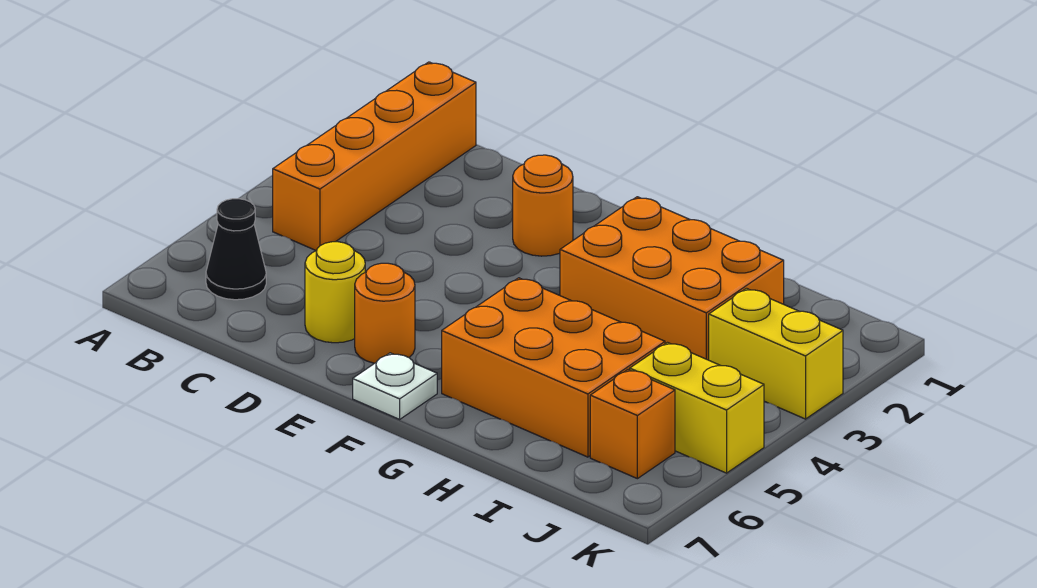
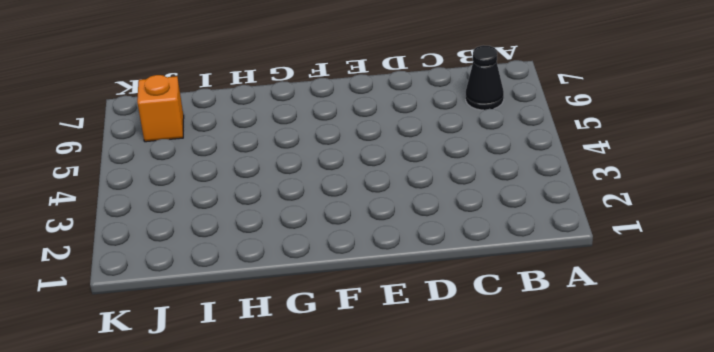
none -> orange brick B1:B4 level 1
none -> yellow round brick D6 level 1

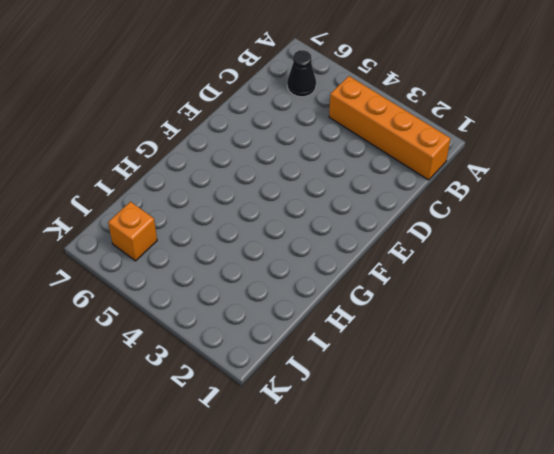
none -> yellow round brick D6 level 1
none -> orange round brick E2 level 1

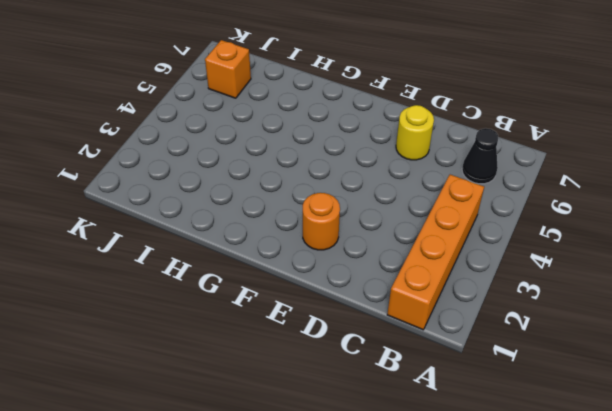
none -> orange round brick E6 level 1
none -> white plate F7 level 1

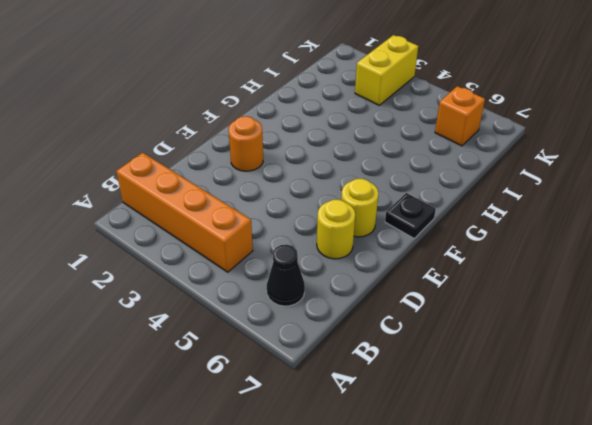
yellow round brick E6 level 1 -> orange round brick E6 level 1
black plate F7 level 1 -> white plate F7 level 1
none -> orange brick G2:I3 level 1
none -> orange brick G5:I6 level 1

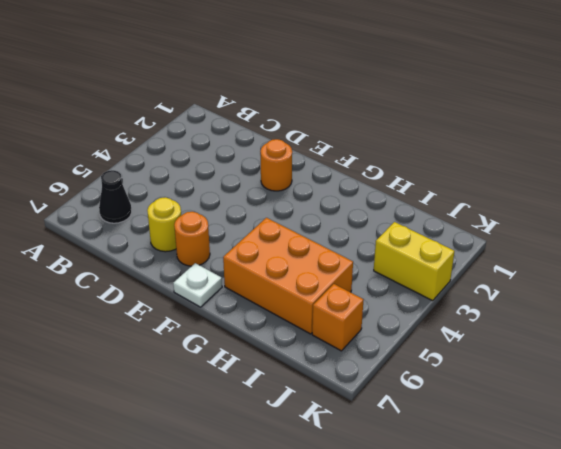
none -> orange brick B1:B4 level 1
none -> orange brick G2:I3 level 1

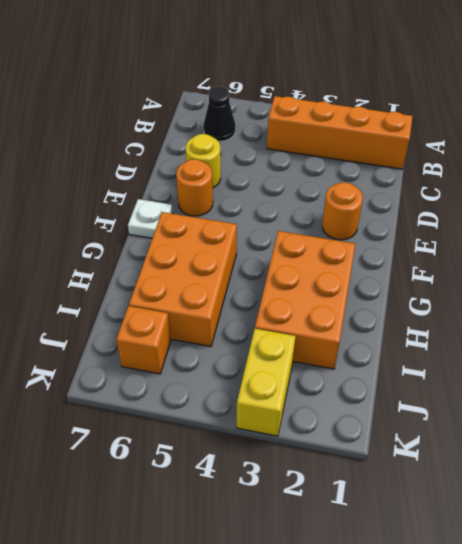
none -> yellow brick J5:K5 level 1

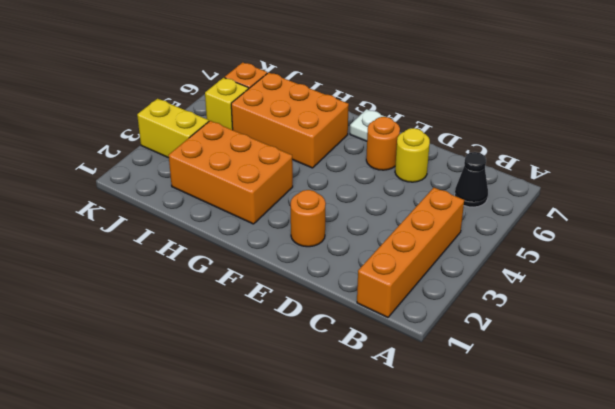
yellow brick J5 level 1 -> yellow brick J5:K5 level 1

